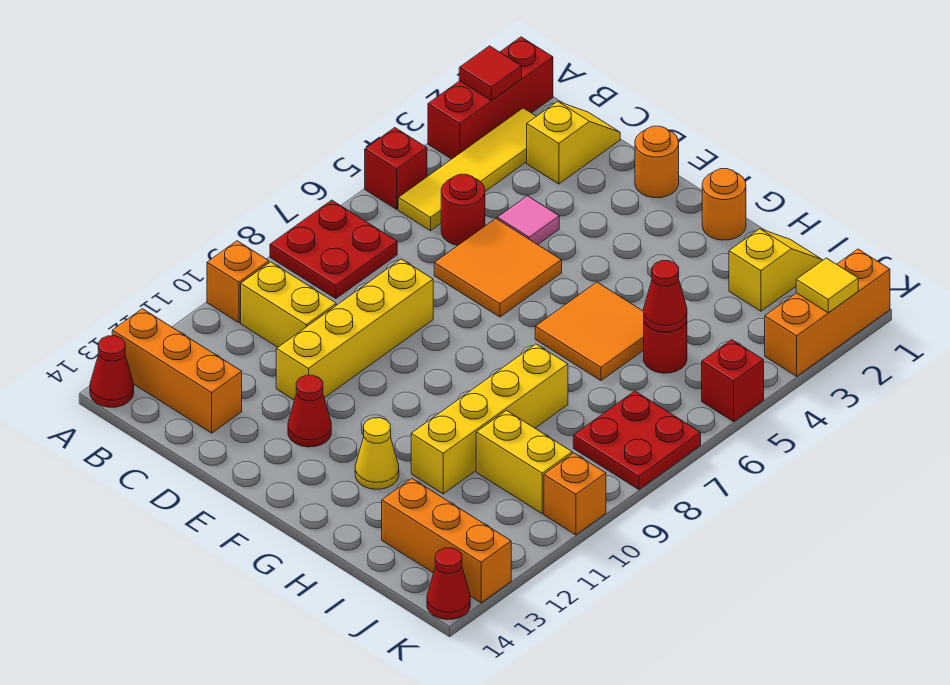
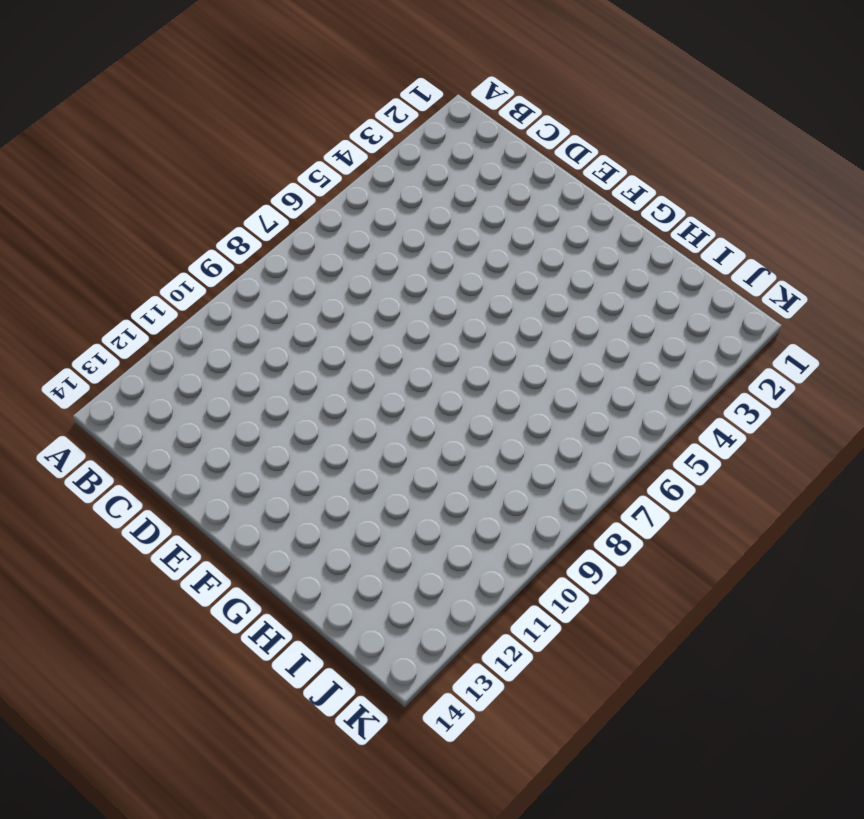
none -> red brick A1:A3 level 1
none -> red brick A5 level 1
none -> red plate A7:B8 level 1
none -> orange brick A10 level 1

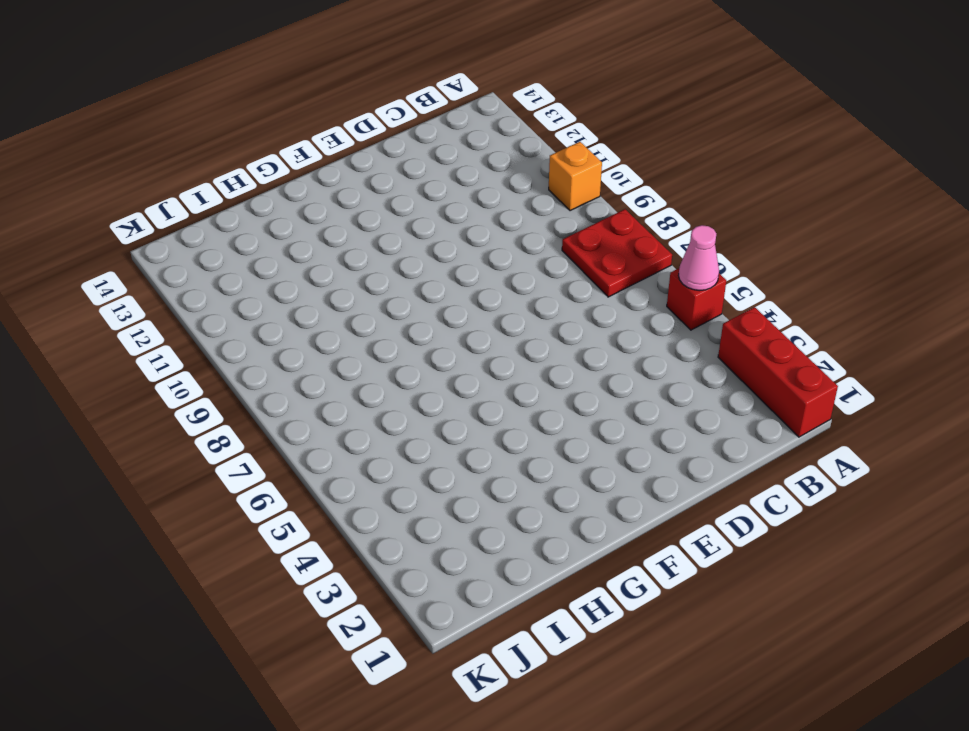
pink cone A5 level 2 -> none
none -> orange brick A13:C13 level 1
none -> red cone A14 level 1
none -> yellow tile B2:B5 level 1
none -> yellow brick B10:C10 level 1

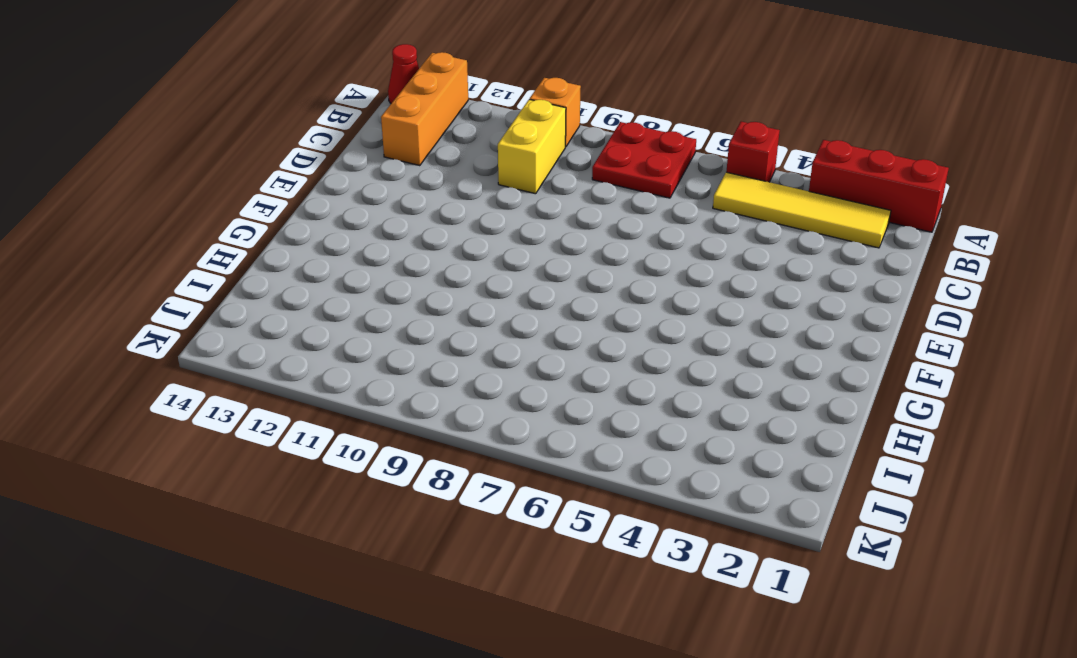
none -> yellow slope C1:C2 level 1 top 2
none -> red round brick C5 level 1
none -> pink tile D4 level 1
none -> orange tile D5:E6 level 1

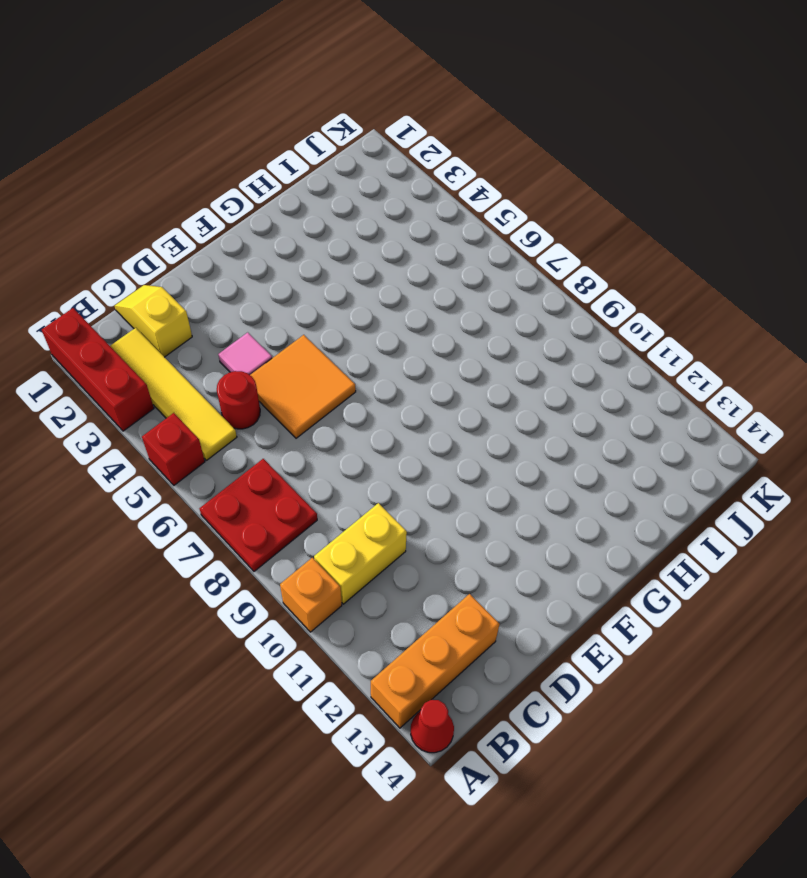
none -> yellow brick D8:D11 level 1
none -> orange round brick E1 level 1
none -> red cone E12 level 1
none -> orange round brick G1 level 1

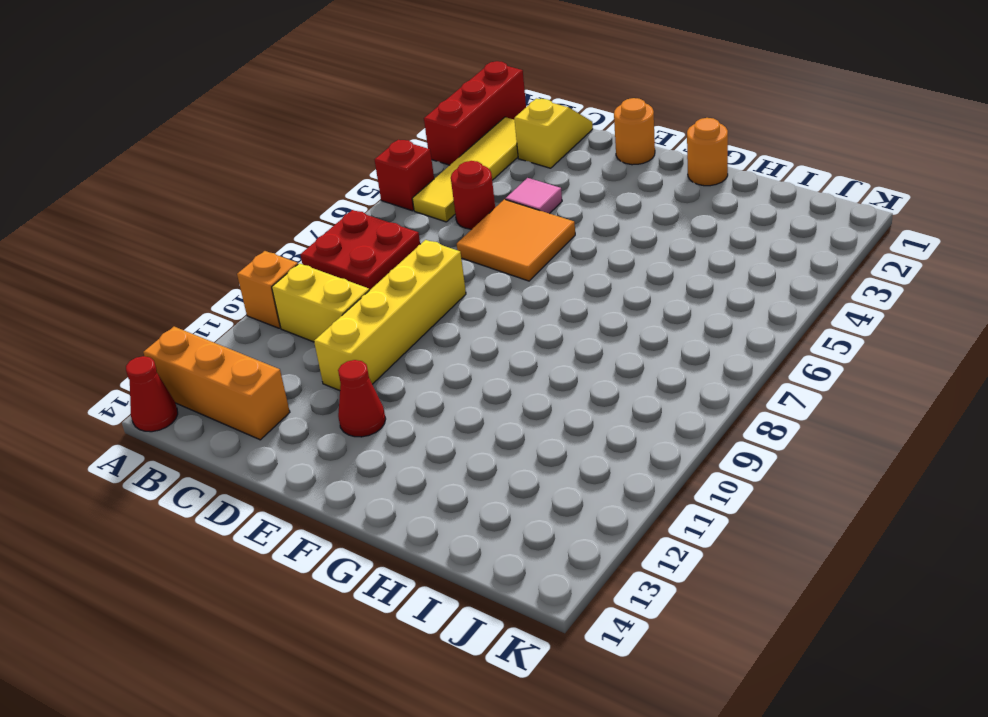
none -> orange tile G5:H6 level 1
none -> yellow cone G12 level 1
none -> yellow brick H8:H11 level 1
none -> yellow slope I1:I2 level 1 top 2

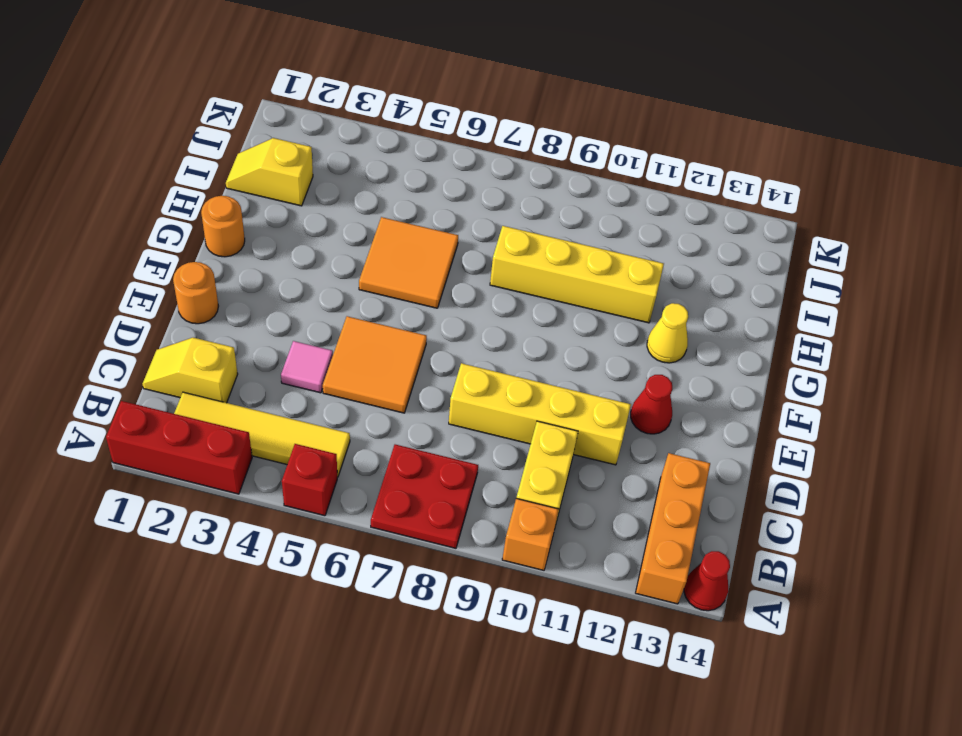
none -> red round brick C5 level 1
none -> red round brick I5 level 1
none -> yellow brick I10:J10 level 1
none -> orange brick I13:K13 level 1

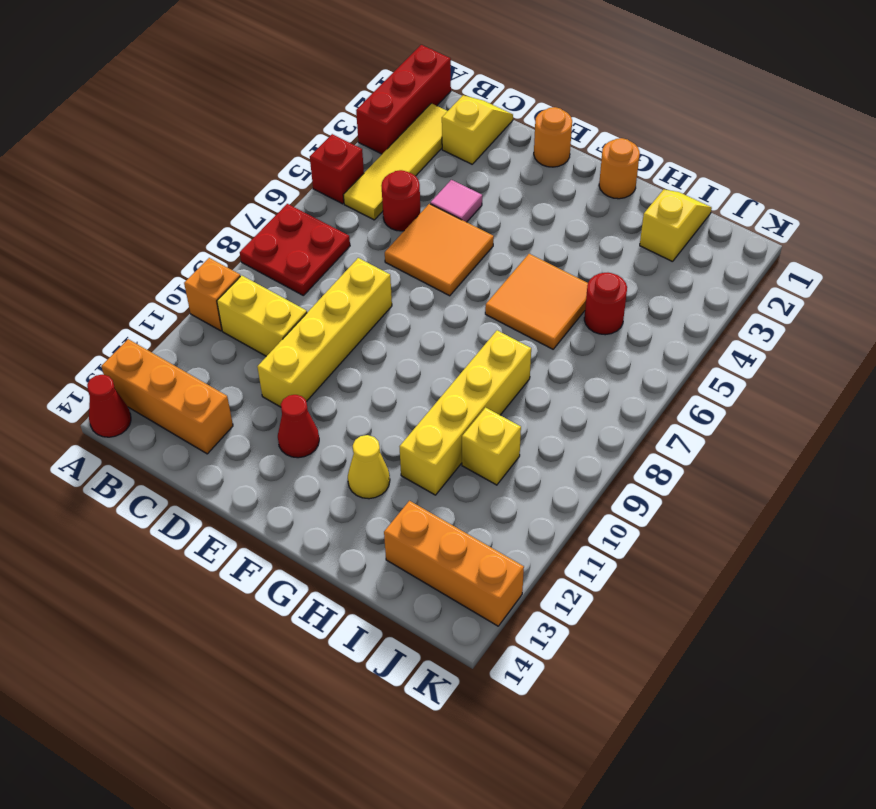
yellow brick I10 level 1 -> yellow brick I10:J10 level 1
none -> red plate J7:K8 level 1
none -> orange brick K1:K3 level 1
none -> red brick K5 level 1
none -> orange brick K10 level 1

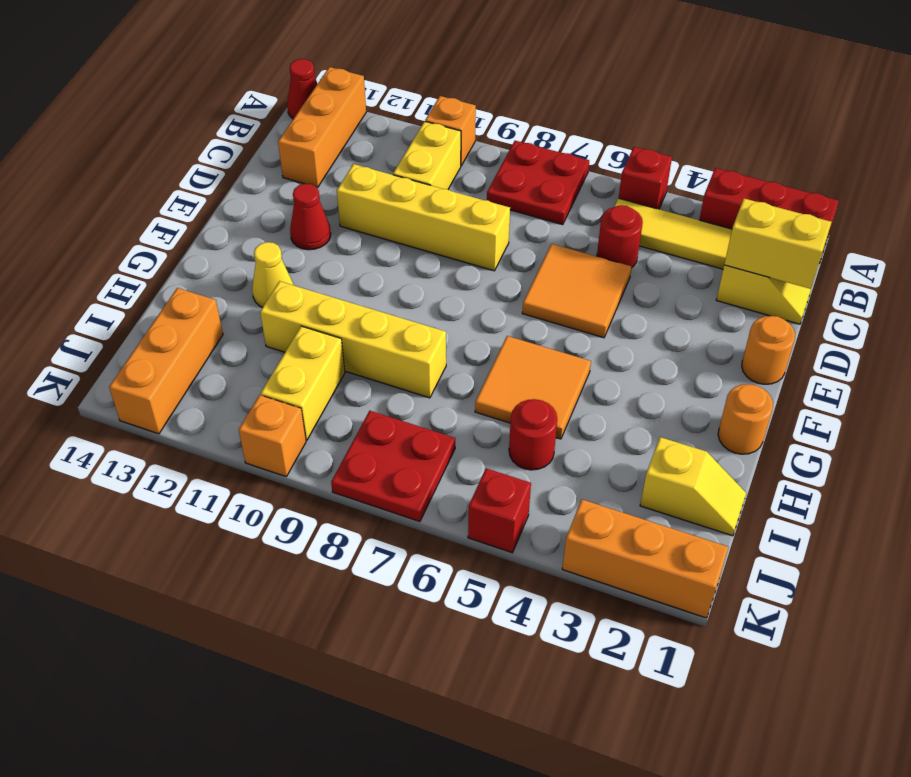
yellow brick C1:C2 level 2 -> none
none -> pink tile D4 level 1
none -> red cone K14 level 1
none -> red tile A2 level 2
none -> red cone I5 level 2

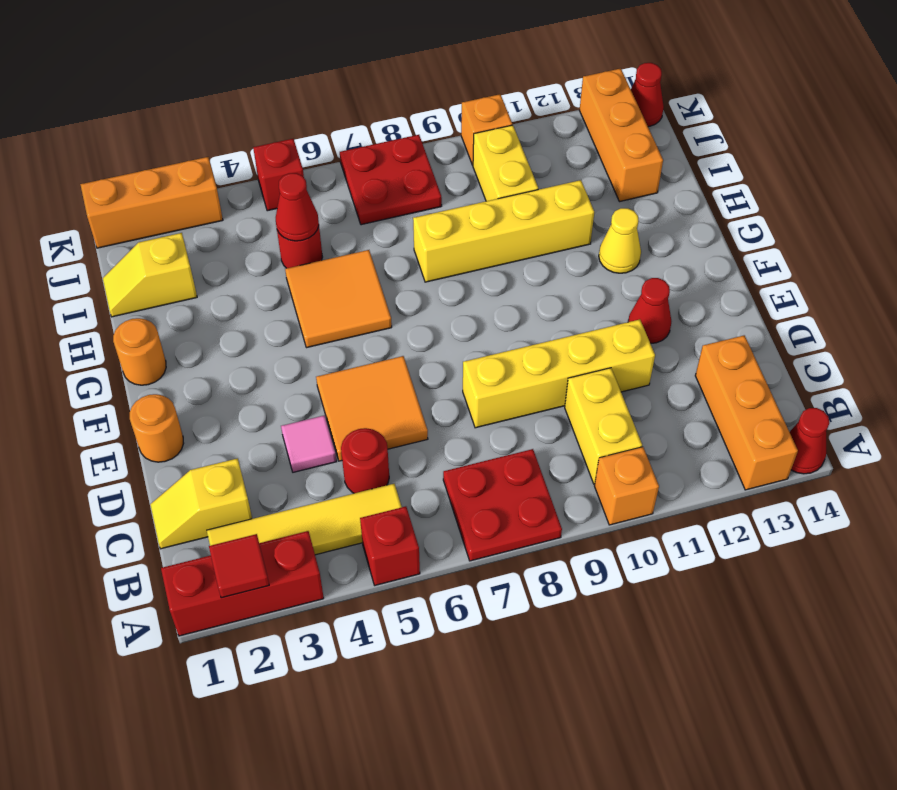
none -> yellow tile K2 level 2

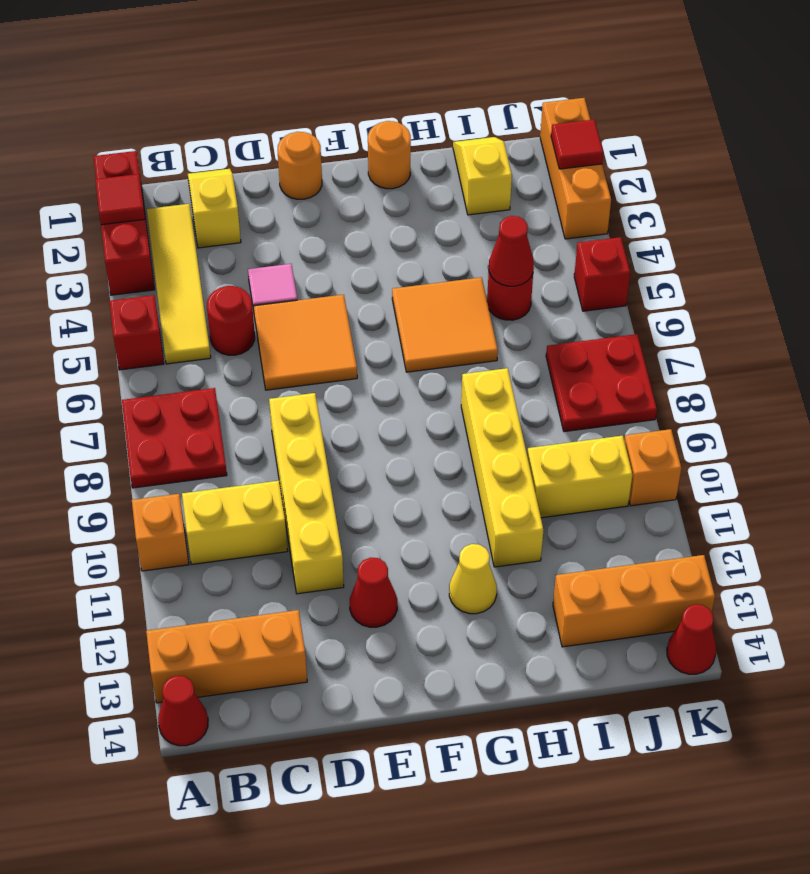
red tile K2 level 2 -> yellow tile K2 level 2

